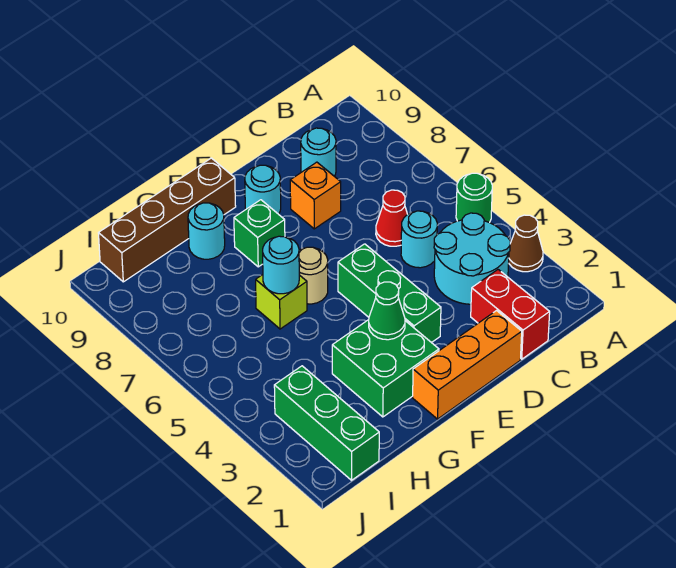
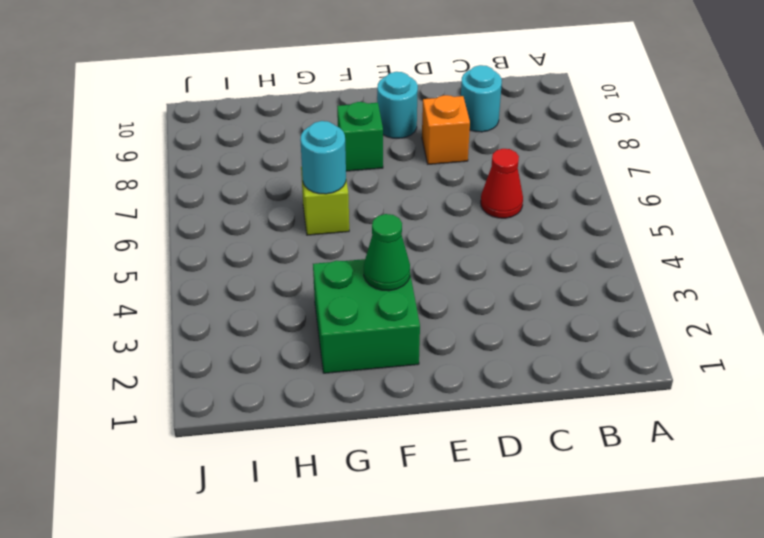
none -> brown cone A3 level 1
none -> green round brick A5 level 1
none -> cyan round brick B3:C4 level 1

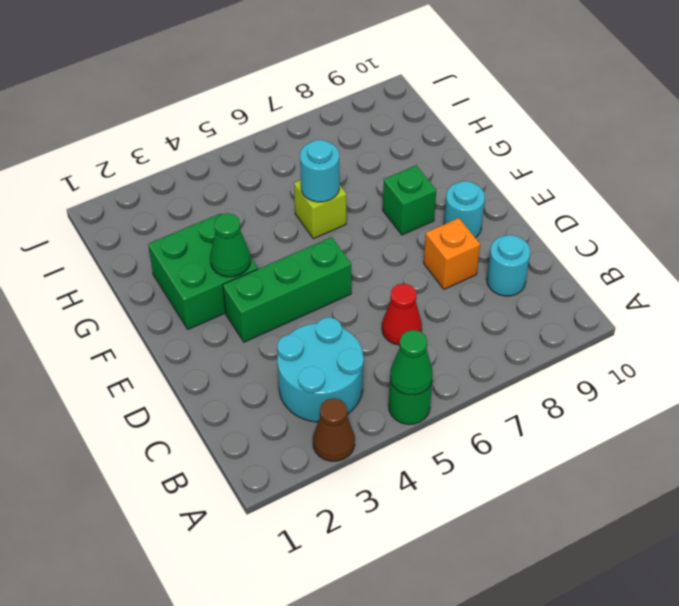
green cone A5 level 2 -> none
none -> red brick C1:C2 level 1
none -> cyan round brick C5 level 1
none -> orange brick D1:F1 level 1

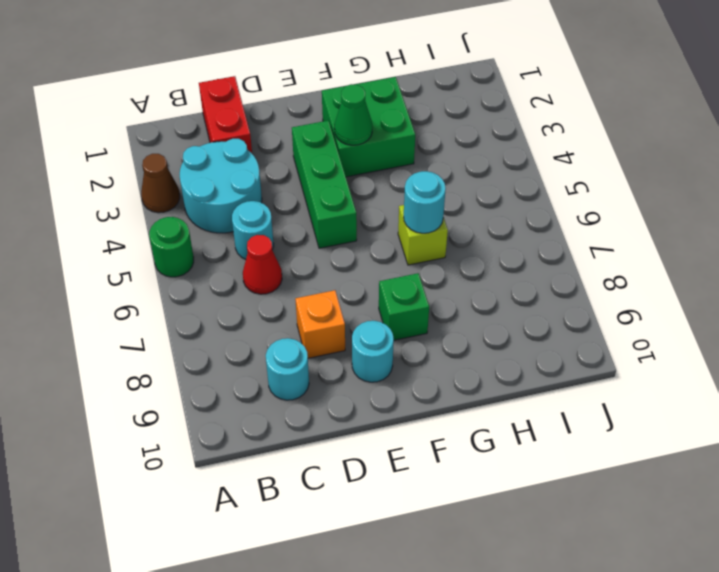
none -> orange brick D1:F1 level 1
none -> tan round brick F6 level 1
none -> brown brick F10:I10 level 1

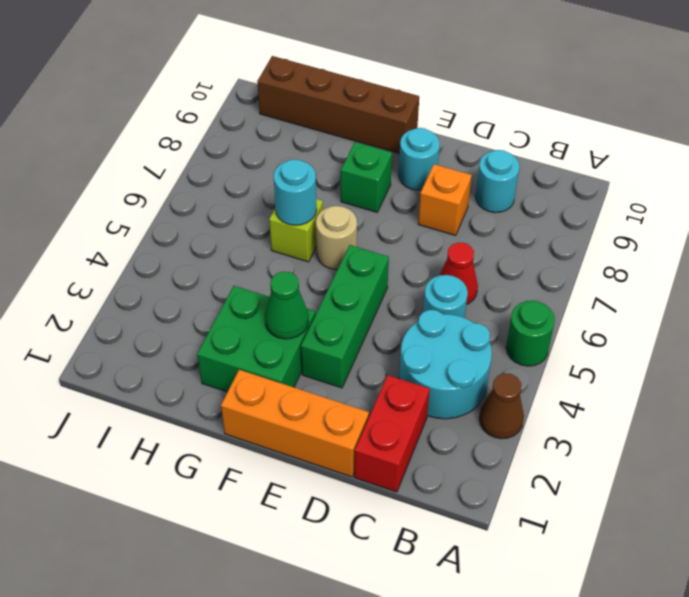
none -> cyan round brick G9 level 1
none -> green brick I1:I3 level 1

